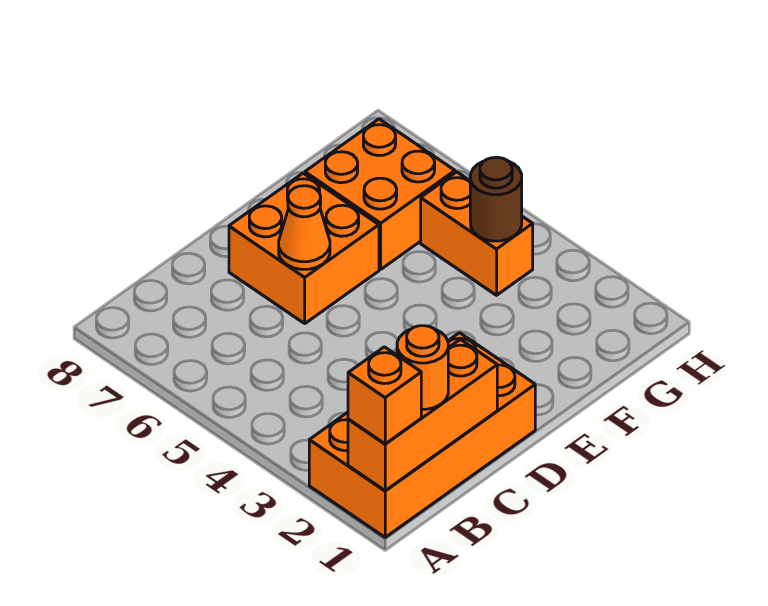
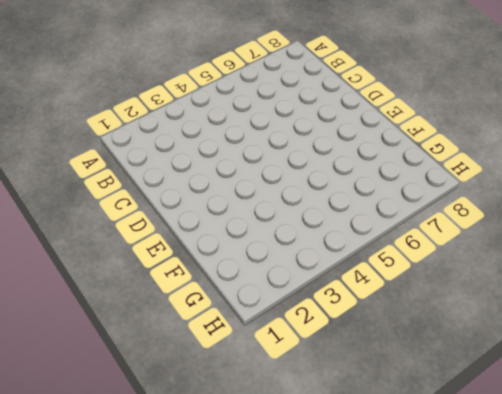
none -> orange brick A1:D2 level 1
none -> orange brick D6:E7 level 1

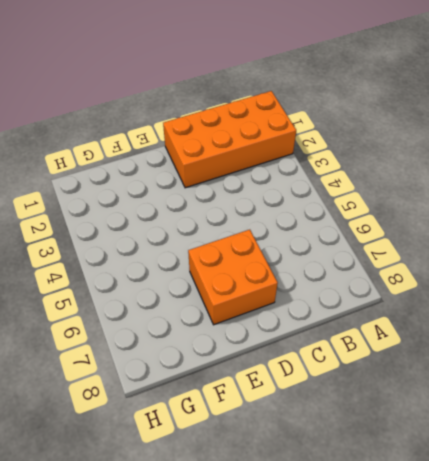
none -> orange brick F6:G7 level 1
none -> orange brick G4:G5 level 1

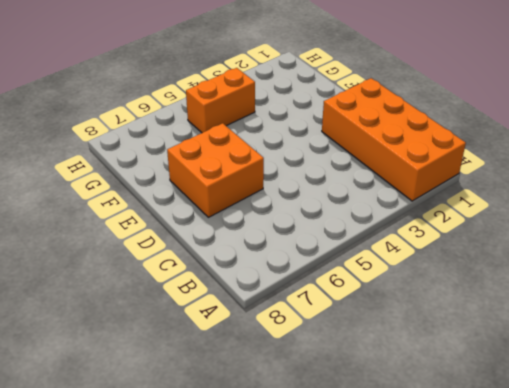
none -> orange brick F6:G7 level 1
none -> orange brick A1:C1 level 2

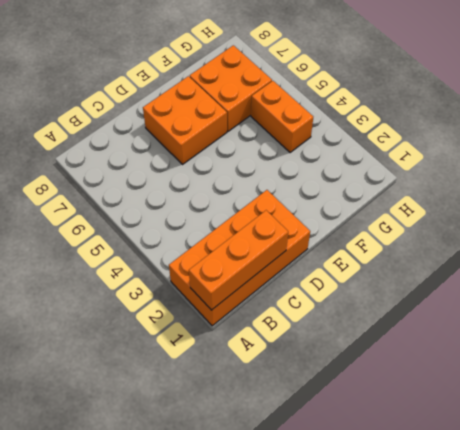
none -> orange cone D6 level 2
none -> brown round brick G4 level 2

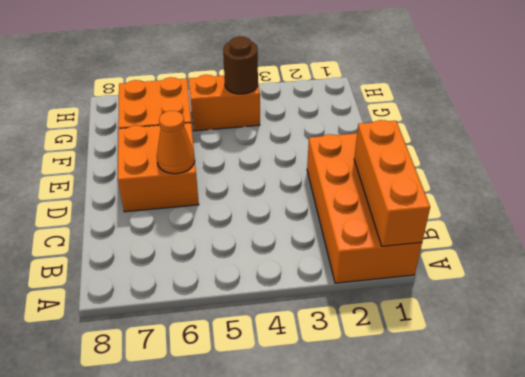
none -> orange brick A1 level 3
none -> orange round brick B1 level 3

